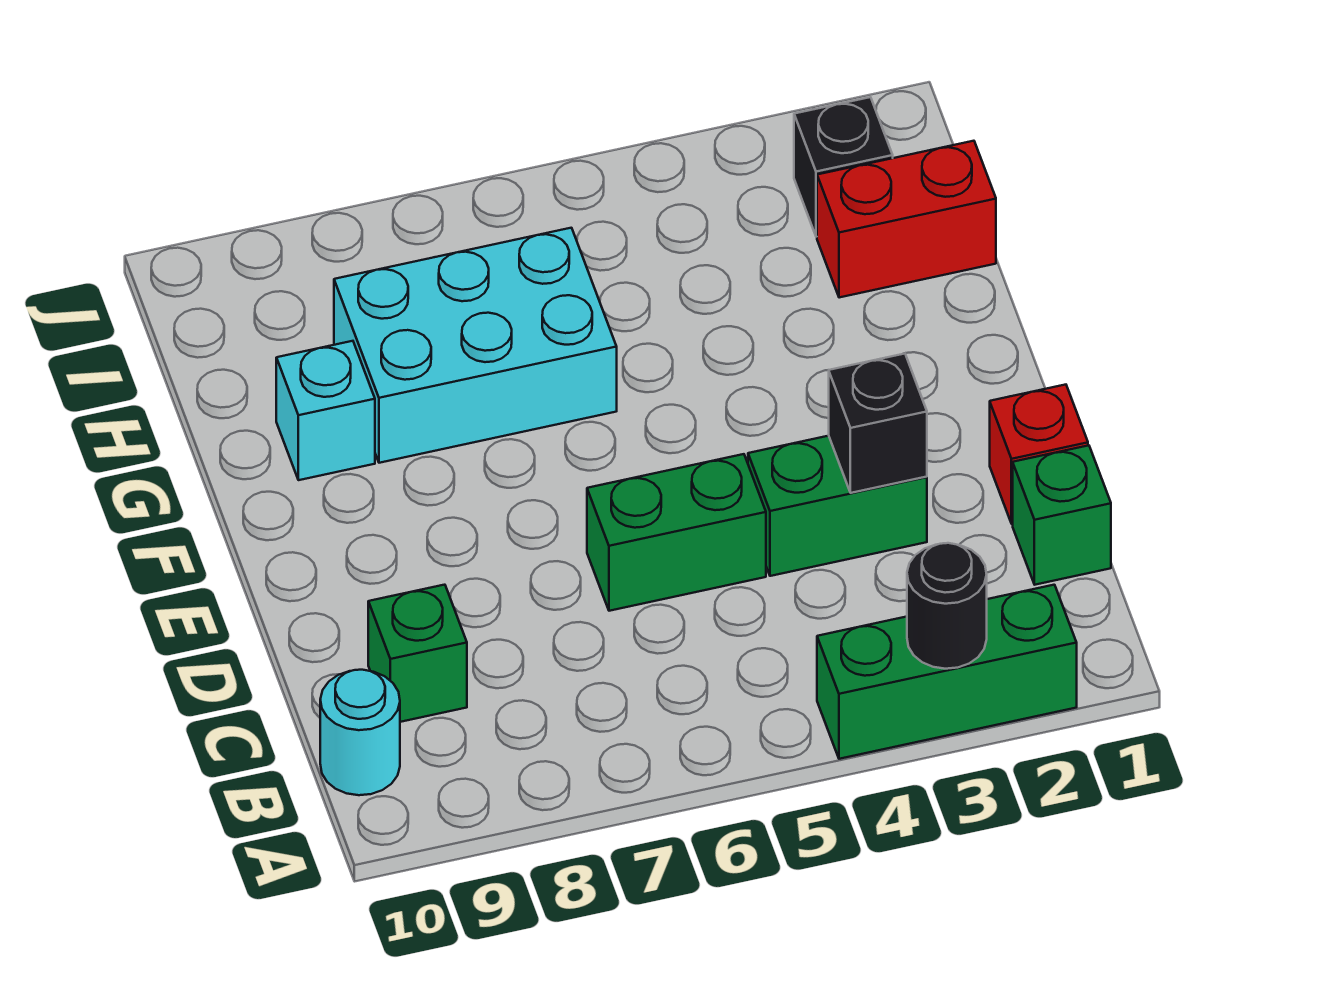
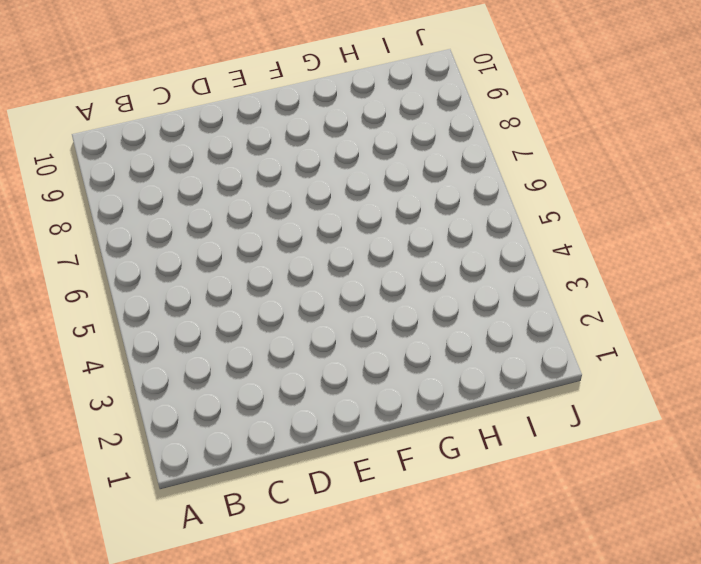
none -> green brick A2:A4 level 1
none -> cyan round brick B10 level 1
none -> green brick C1 level 1

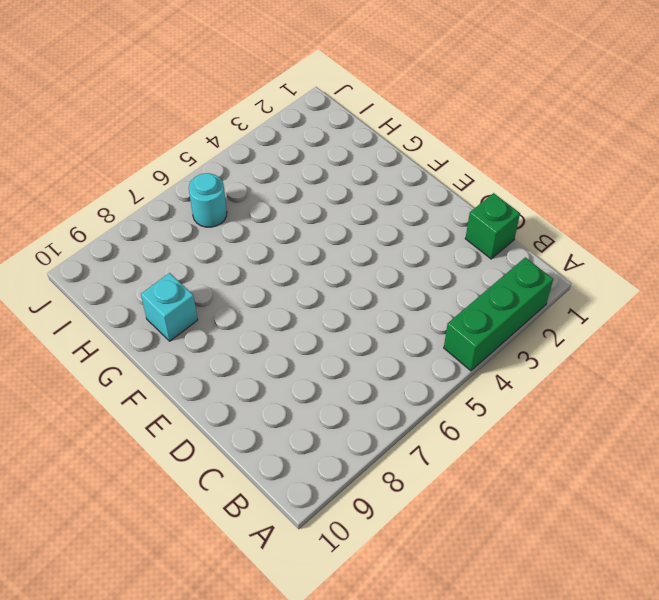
cyan round brick I6 level 1 -> cyan round brick B10 level 1
none -> green brick C9 level 1
none -> red brick D1 level 1
none -> green brick D3:D4 level 1

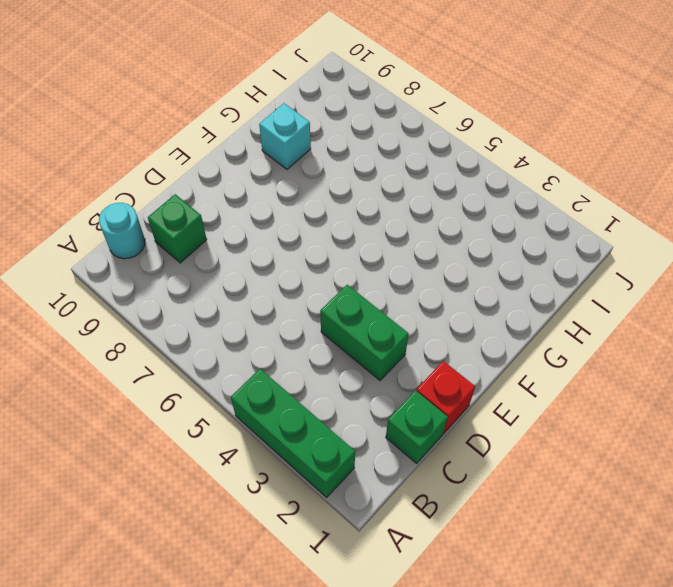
none -> green brick D5:D6 level 1
none -> cyan brick G6:H8 level 1
none -> red brick H1:H2 level 1

